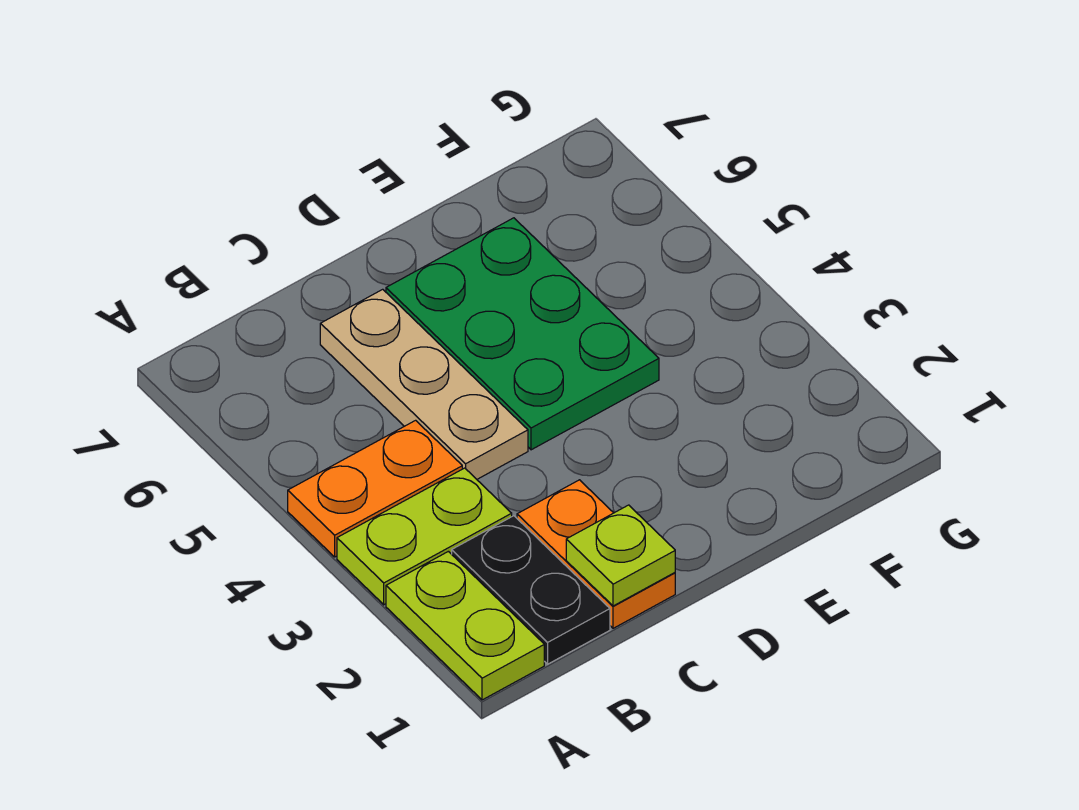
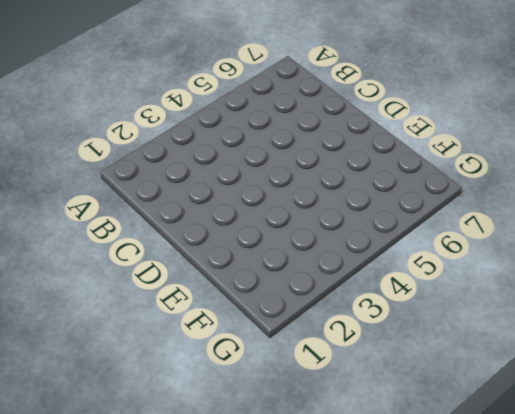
none -> lime plate A1:A2 level 1
none -> lime plate A3:B3 level 1

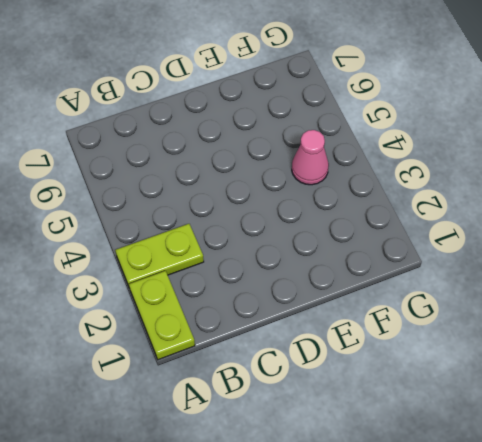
pink cone F4 level 1 -> none
none -> orange plate A4:B4 level 1
none -> black plate B1:B2 level 1

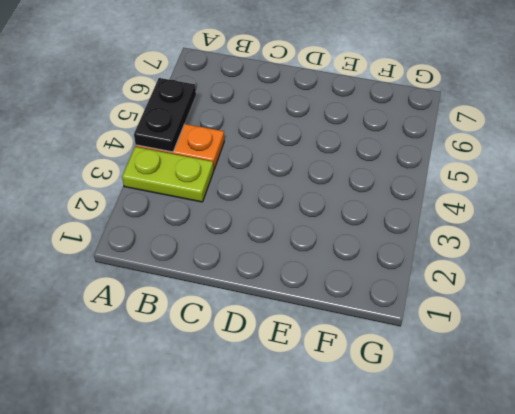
black plate A4:A5 level 2 -> black plate B1:B2 level 1
none -> lime plate A1:A2 level 1
none -> orange plate C1:C2 level 1

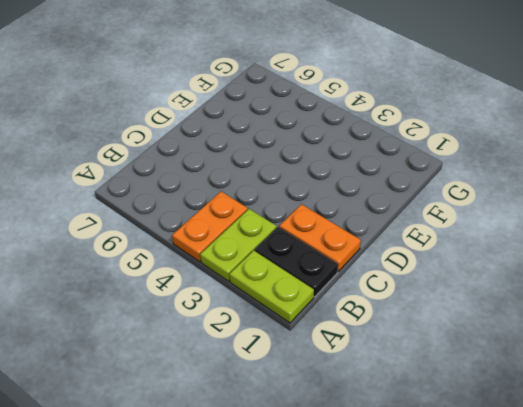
none -> tan plate C4:C6 level 1
none -> green plate D4:E6 level 1

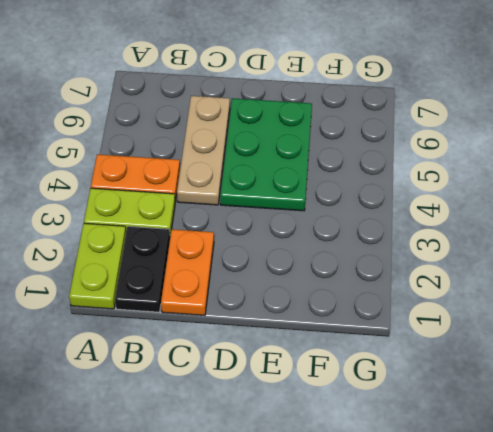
none -> lime plate C1 level 2

